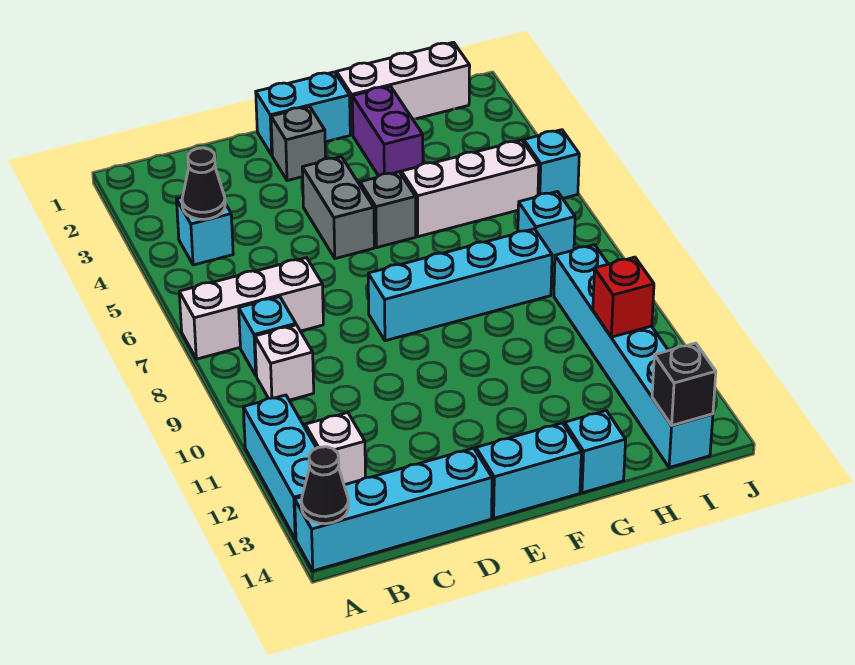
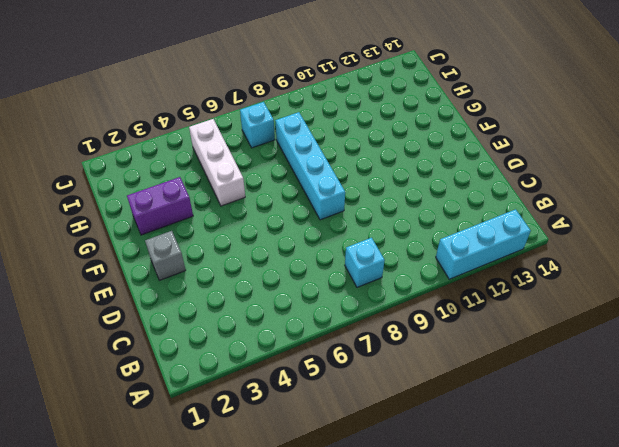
none -> white brick A7:C7 level 1
none -> cyan brick A14:D14 level 1
none -> cyan brick B4 level 1

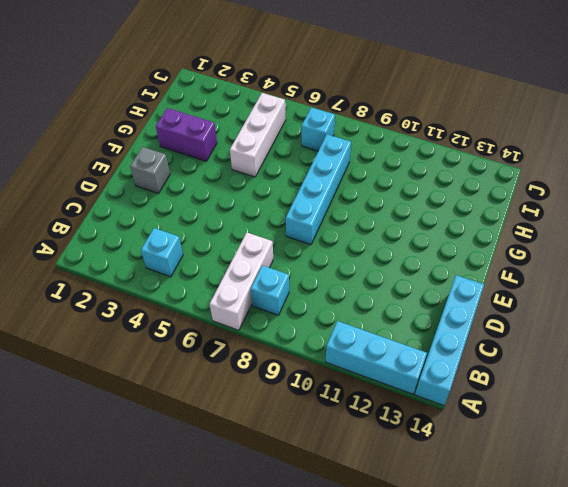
none -> white brick B9 level 1
none -> white brick B12 level 1
none -> cyan brick E1:F1 level 1

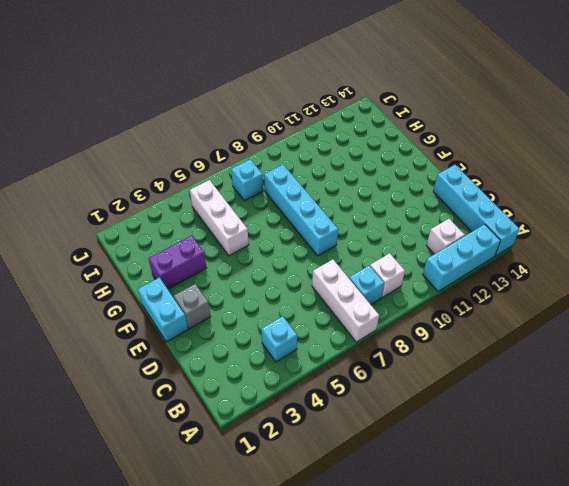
none -> grey brick E4:E5 level 1
none -> cyan brick E14:F14 level 1
none -> grey brick F5 level 1

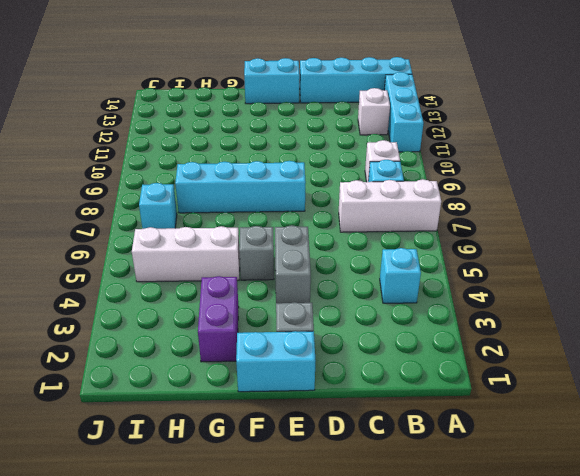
none -> white brick G1:I1 level 1
none -> cyan brick G14 level 1
none -> cyan brick I9:I14 level 1

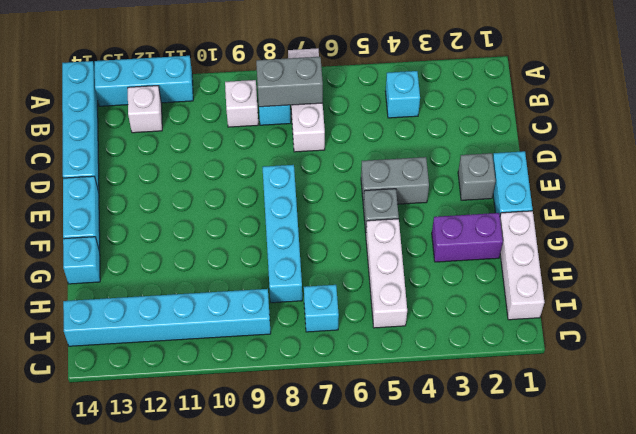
grey brick B7:B8 level 2 -> none
none -> cyan brick J5 level 1
none -> black cone A14 level 2
none -> black cone B4 level 2

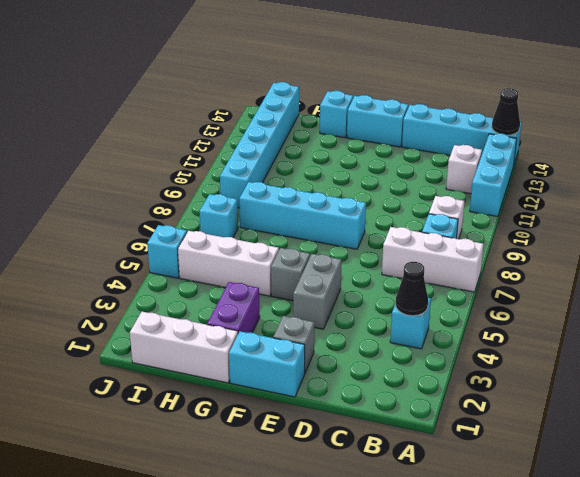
none -> red brick I11 level 2
none -> black brick I14 level 2

